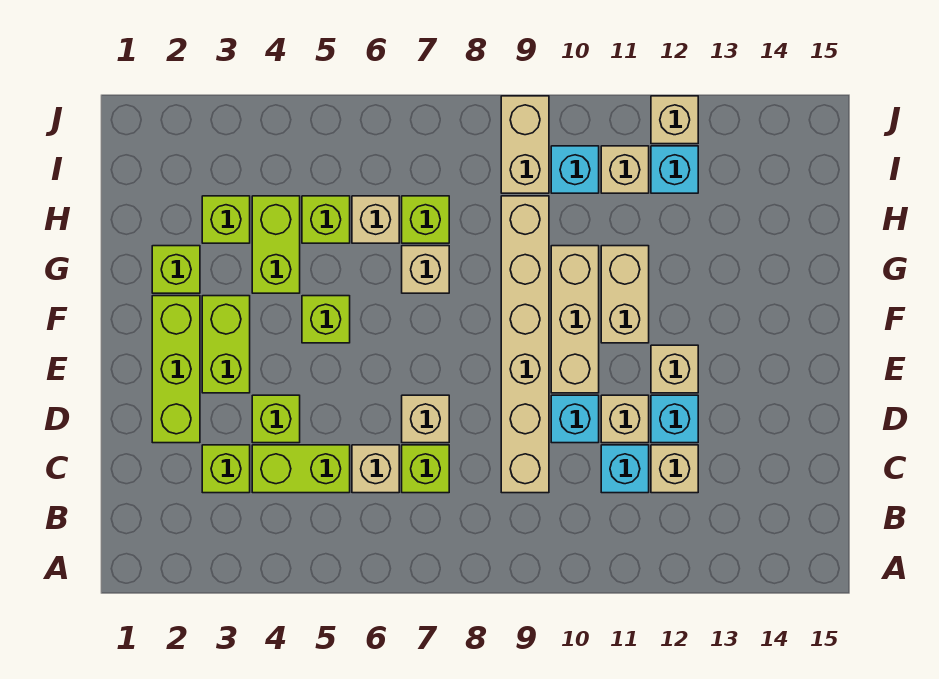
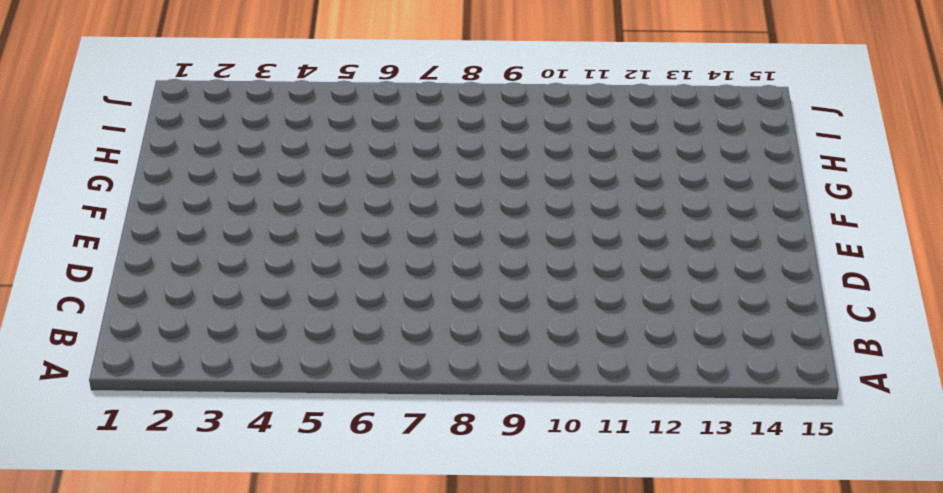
none -> lime brick C3 level 1
none -> lime brick C4:C5 level 1
none -> tan brick C6 level 1
none -> lime brick C7 level 1

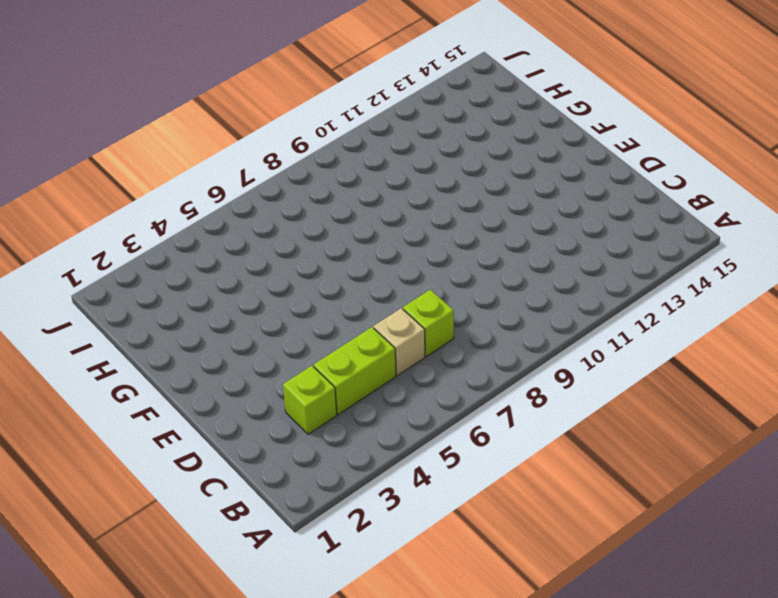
none -> tan brick C9:H9 level 1
none -> cyan brick C11 level 1
none -> tan brick C12 level 1
none -> lime brick D2:F2 level 1

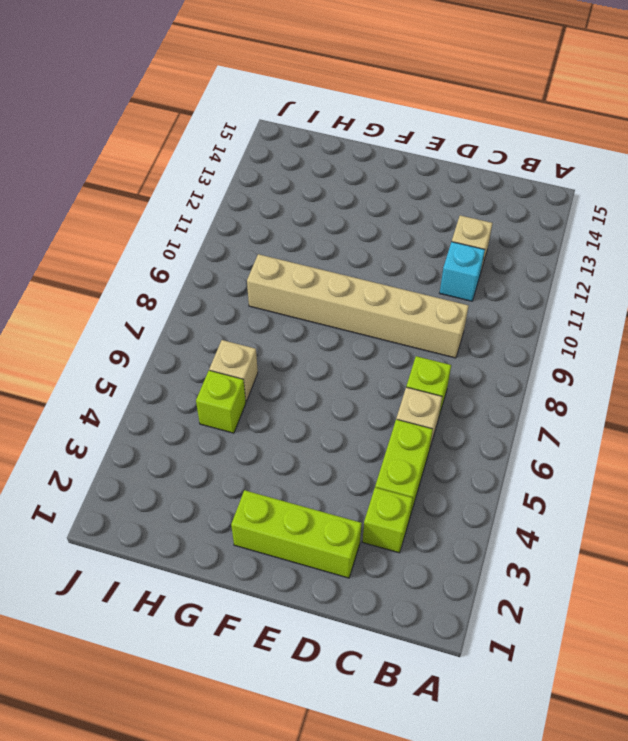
none -> lime brick D4 level 1
none -> tan brick D7 level 1
none -> cyan brick D10 level 1
none -> tan brick D11 level 1

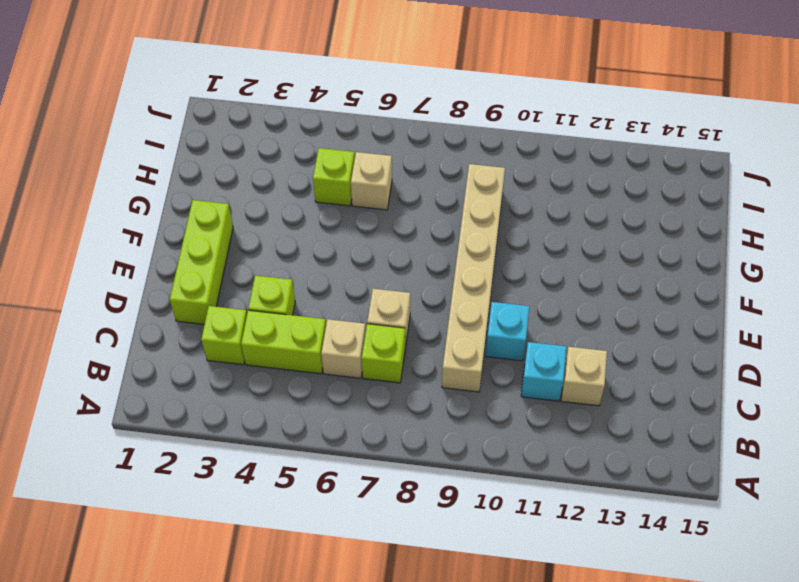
none -> tan brick D11 level 1
none -> cyan brick D12 level 1
none -> lime brick E3:F3 level 1
none -> tan brick E10:G10 level 1

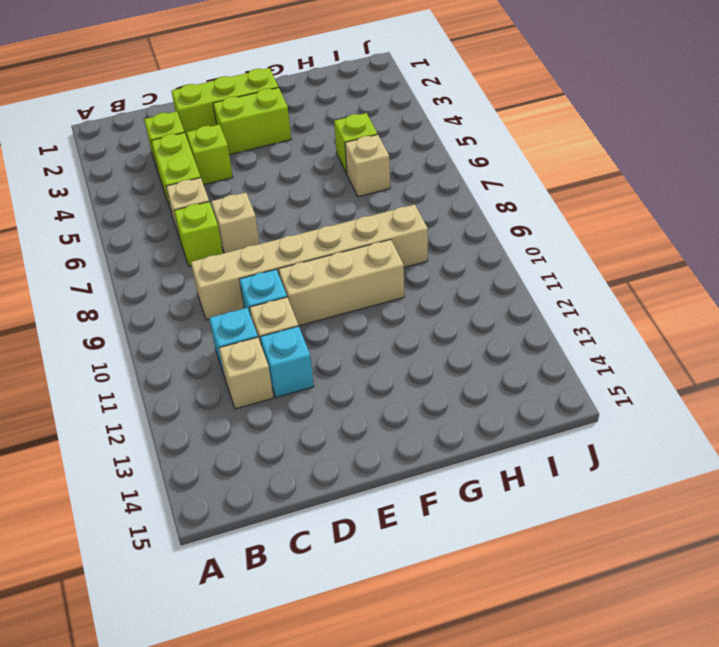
none -> tan brick E12 level 1
none -> lime brick F5 level 1
none -> tan brick F11:G11 level 1
none -> lime brick G2 level 1

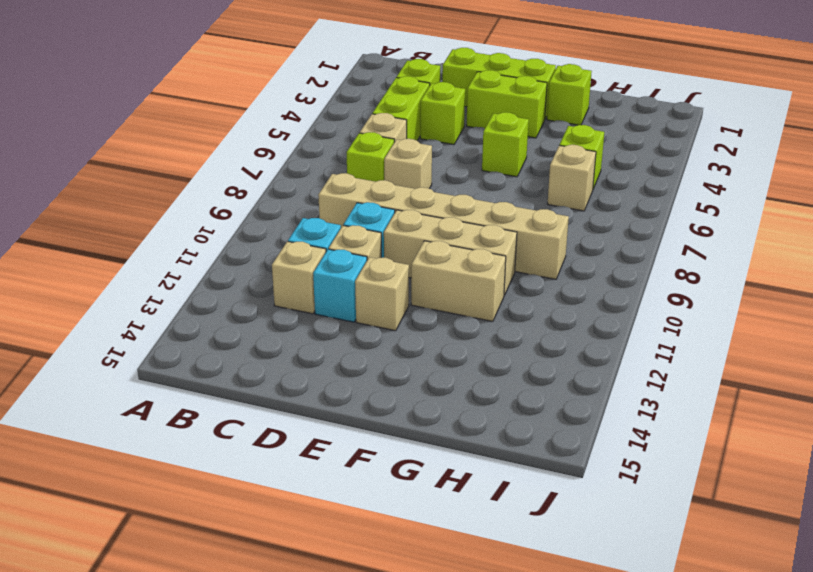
none -> lime brick G4:H4 level 1
none -> tan brick G7 level 1
none -> lime brick H3 level 1
none -> lime brick H7 level 1

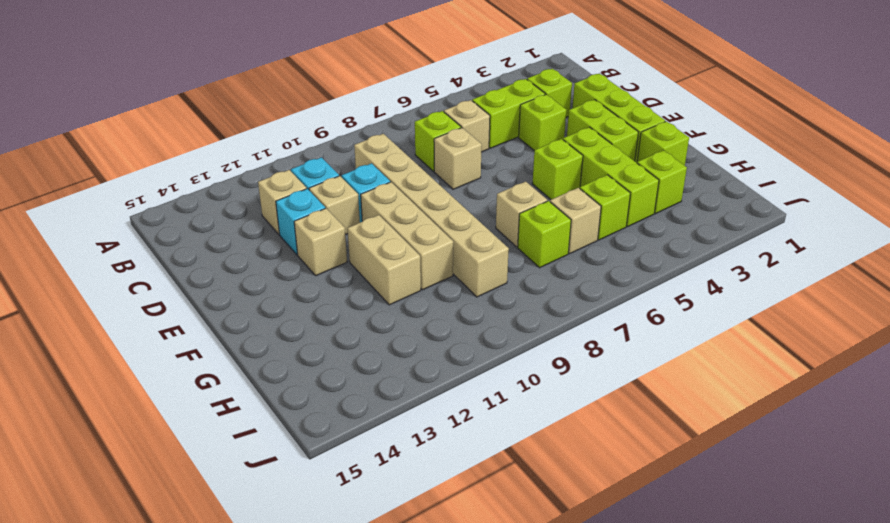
lime brick F4:H4 level 1 -> lime brick G4:H4 level 1
none -> tan brick I9:J9 level 1
none -> cyan brick I10 level 1
none -> tan brick I11 level 1
none -> cyan brick I12 level 1

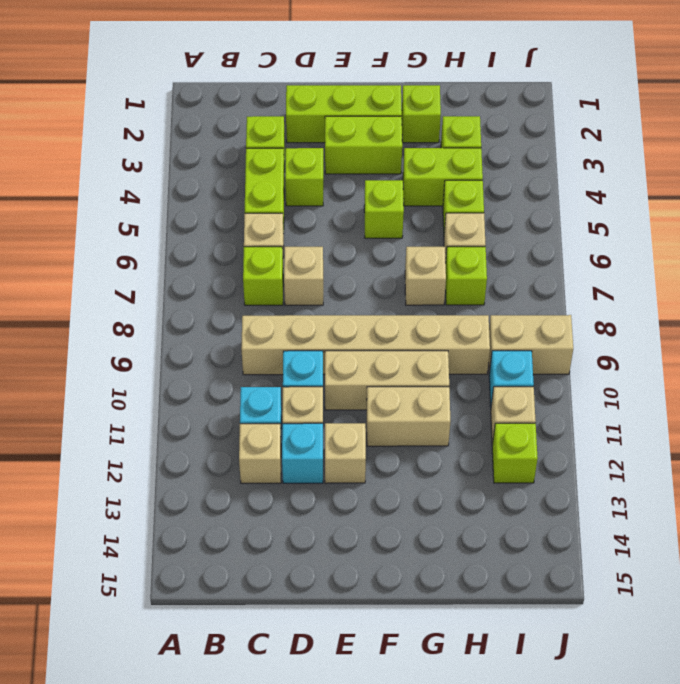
lime brick I12 level 1 -> cyan brick I12 level 1
none -> tan brick J12 level 1

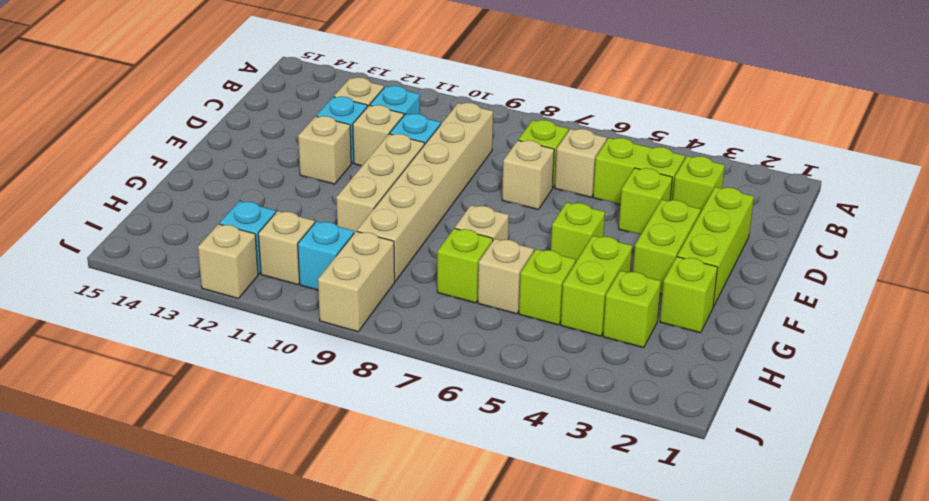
none -> tan brick F11:G11 level 1

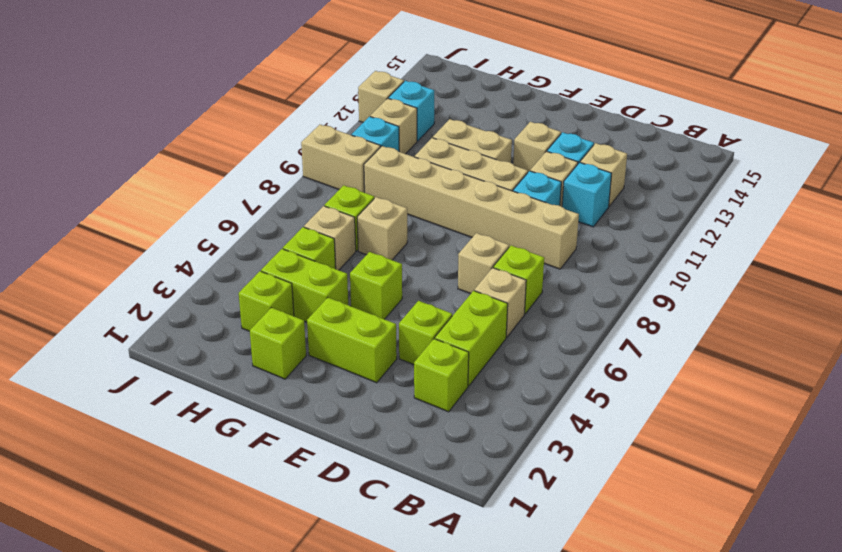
none -> lime brick D2:F2 level 1

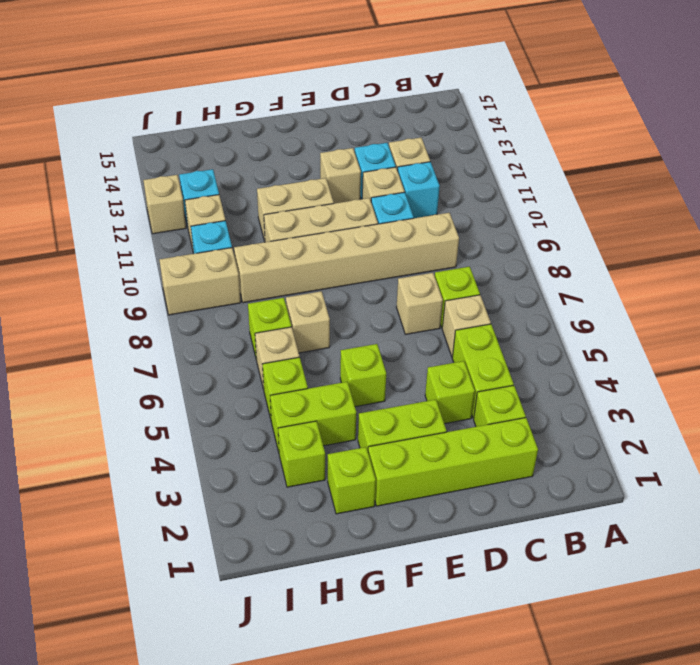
lime brick C2:F2 level 1 -> lime brick D2:F2 level 1

